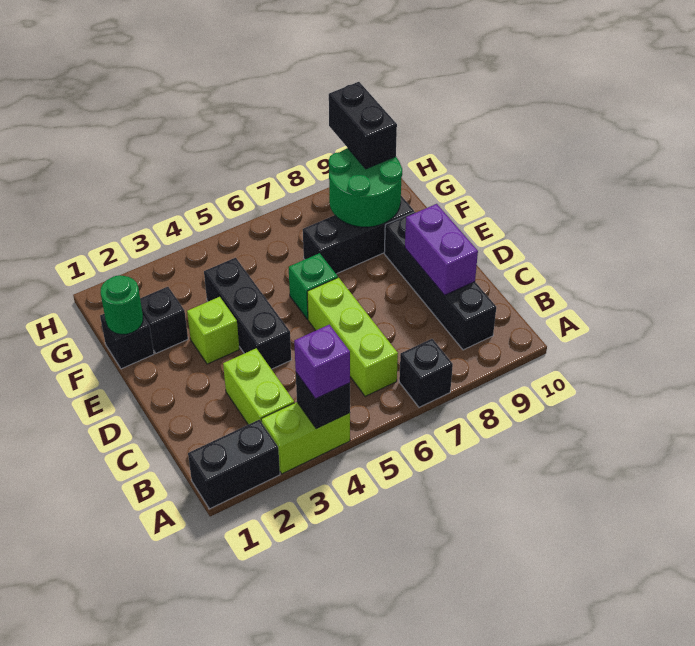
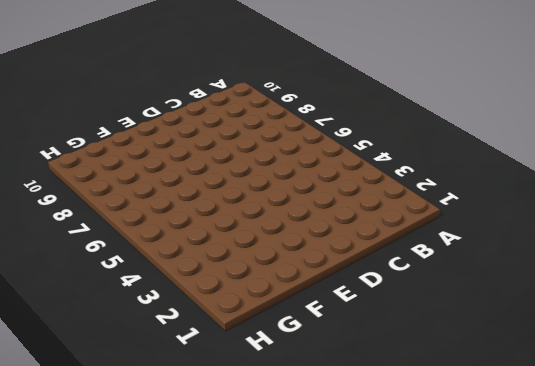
none -> black brick A1:A2 level 1
none -> lime brick A3:A4 level 1
none -> black brick A7 level 1

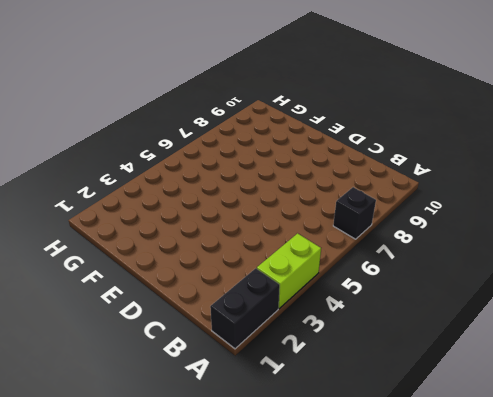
none -> lime brick B3:C3 level 1
none -> lime brick B6:D6 level 1
none -> black brick B9:E9 level 1

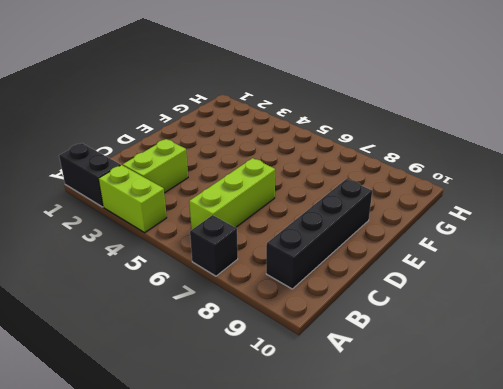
none -> black brick D4:F4 level 1
none -> lime brick E3 level 1
none -> green brick E6 level 1

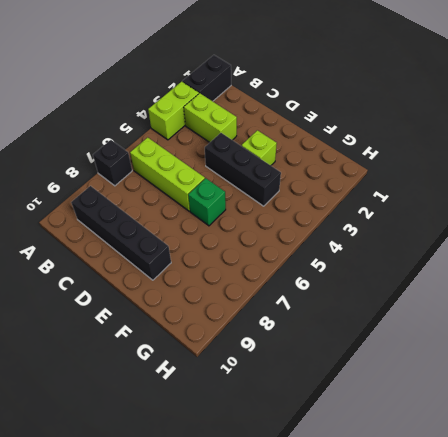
none -> black brick F1 level 1
none -> black brick F2 level 1
none -> black brick F7:F9 level 1

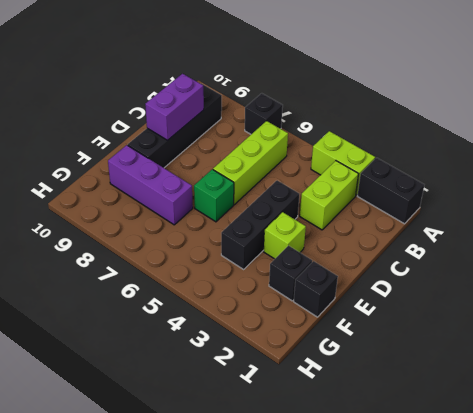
purple brick F7:F9 level 1 -> black brick F7:F9 level 1
none -> black brick A4 level 2
none -> green round brick F1 level 2
none -> green round brick F8:G9 level 2

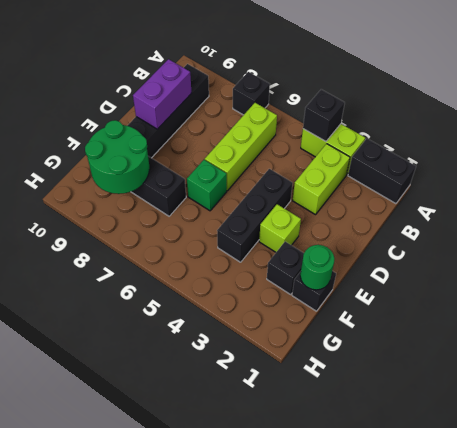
none -> purple brick A4 level 3
none -> black brick G9:H9 level 3

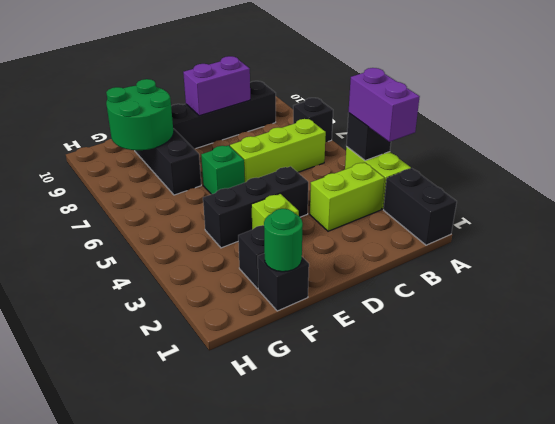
purple brick A3:A4 level 3 -> purple brick A4 level 3
none -> black brick G9:H9 level 3

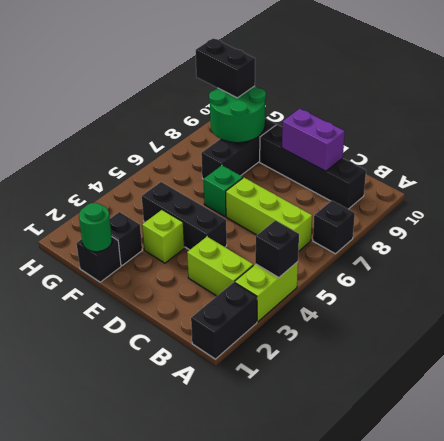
none -> purple brick A4 level 3

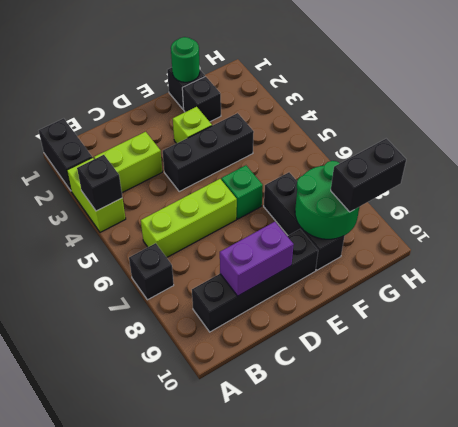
none -> purple brick A4 level 3

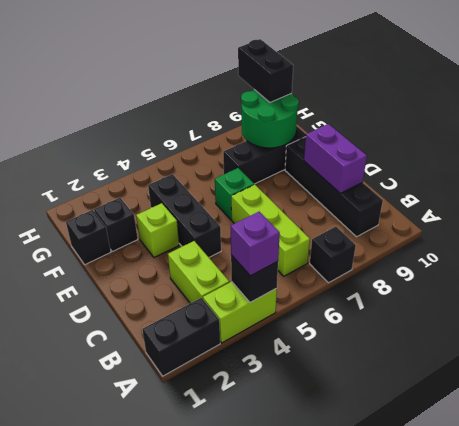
none -> green round brick F1 level 2

